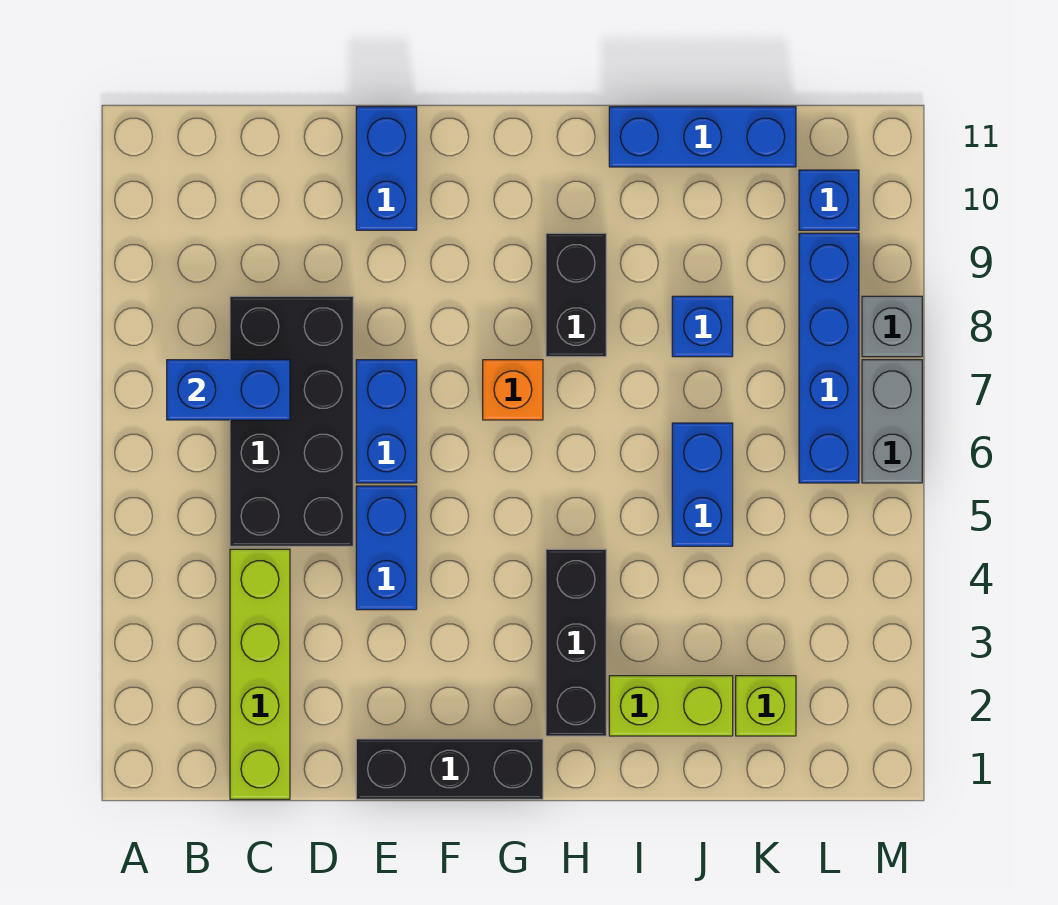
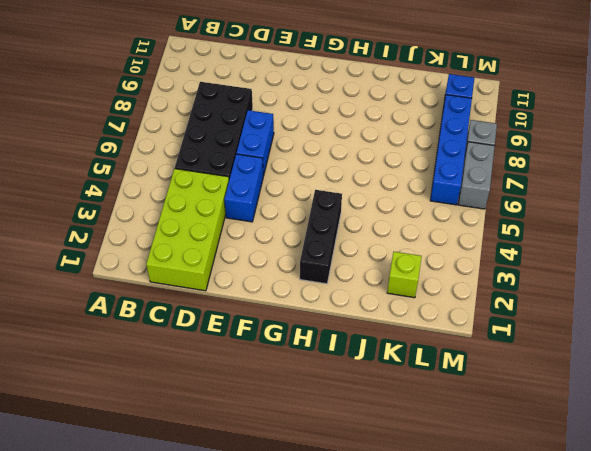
lime brick C1:D4 level 1 -> lime brick C1:C4 level 1
none -> black brick E1:G1 level 1
none -> blue brick E10:E11 level 1
none -> orange brick G7 level 1

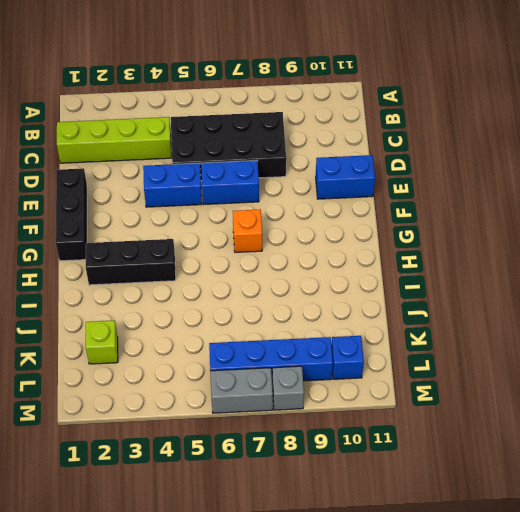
none -> black brick H8:H9 level 1
none -> lime brick I2:J2 level 1
none -> blue brick I11:K11 level 1

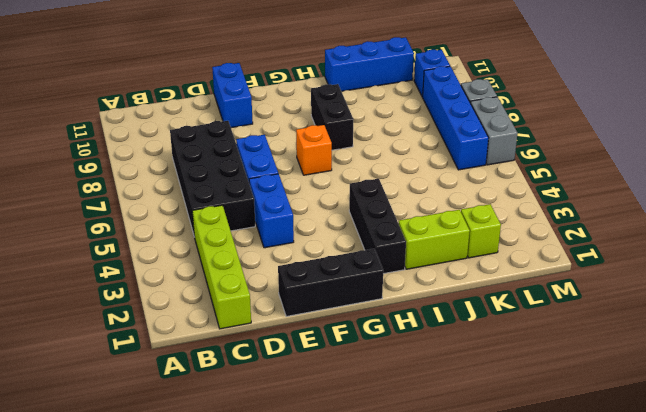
none -> blue brick J5:J6 level 1
none -> blue brick J8 level 1
none -> blue brick B7:C7 level 2

